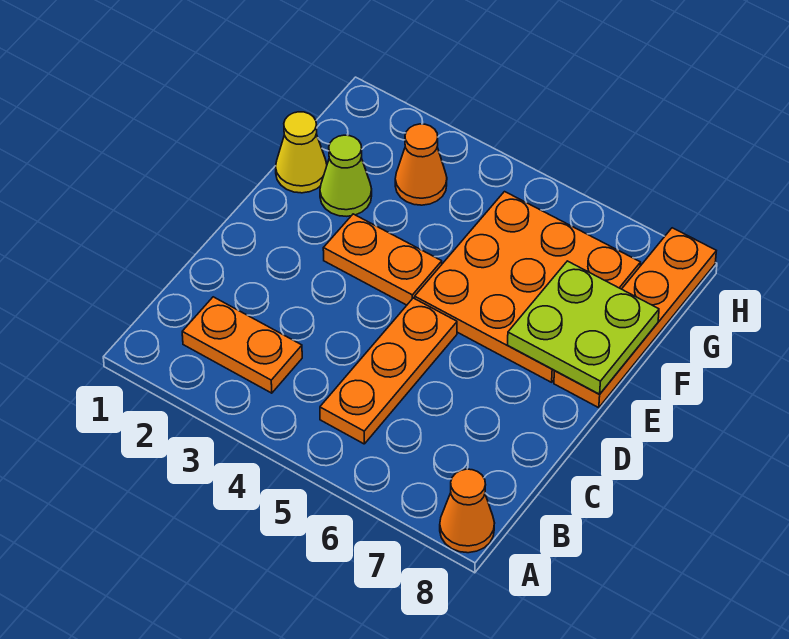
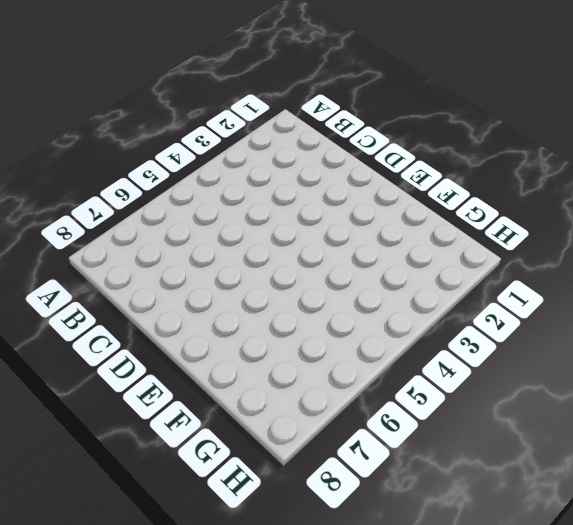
none -> orange cone A8 level 1
none -> orange plate B2:B3 level 1

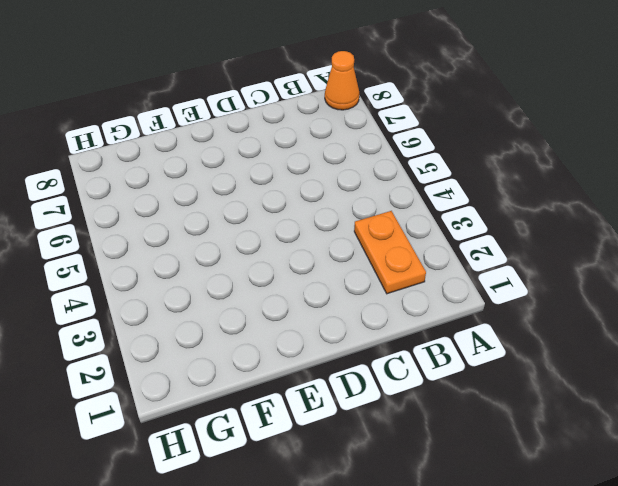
none -> orange plate B5:D5 level 1
none -> orange plate E3:E4 level 1

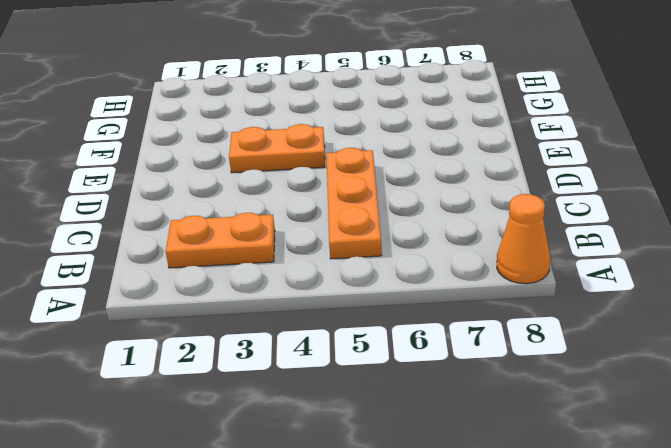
none -> orange plate E5:G7 level 1
none -> orange plate E8:H8 level 1

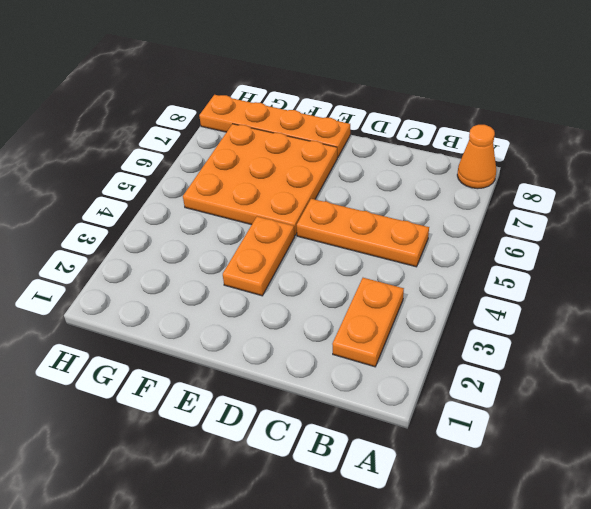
none -> yellow cone F1 level 1
none -> lime cone F2 level 1

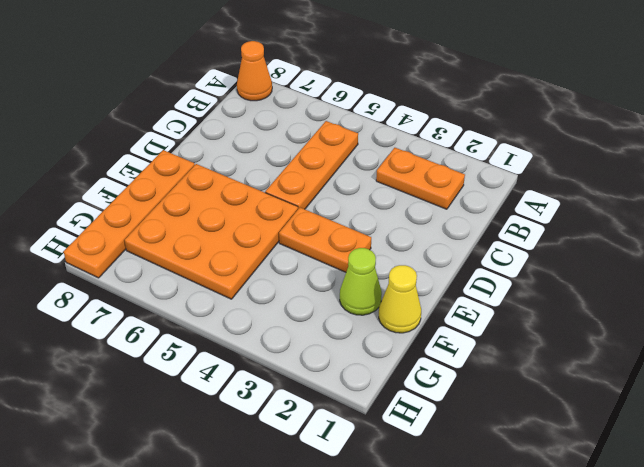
none -> orange cone G3 level 1
none -> lime plate E7:F8 level 2

